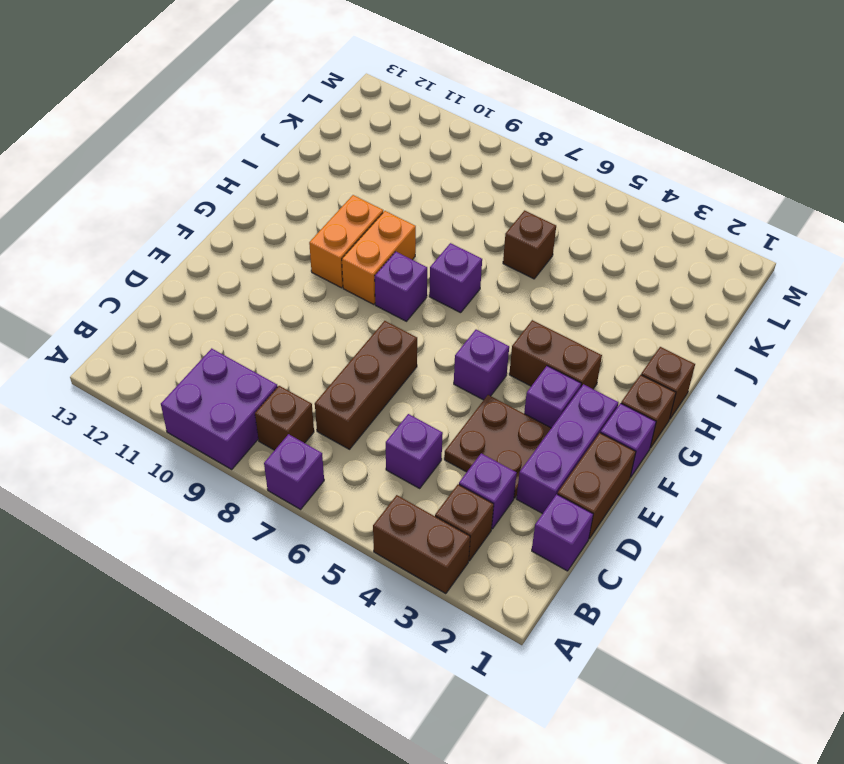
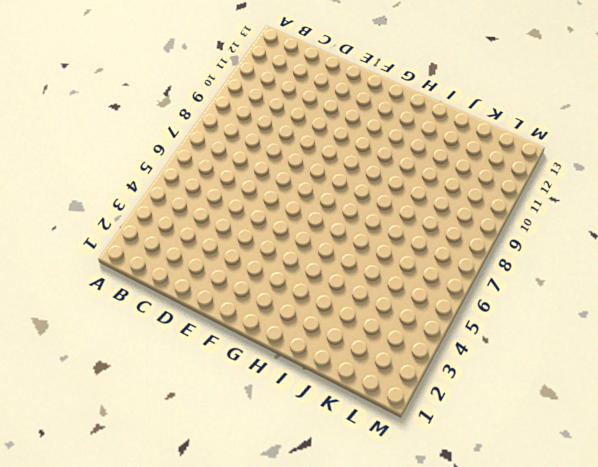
none -> brown brick A3:A4 level 1
none -> purple brick A7 level 1
none -> purple brick A9:B10 level 1

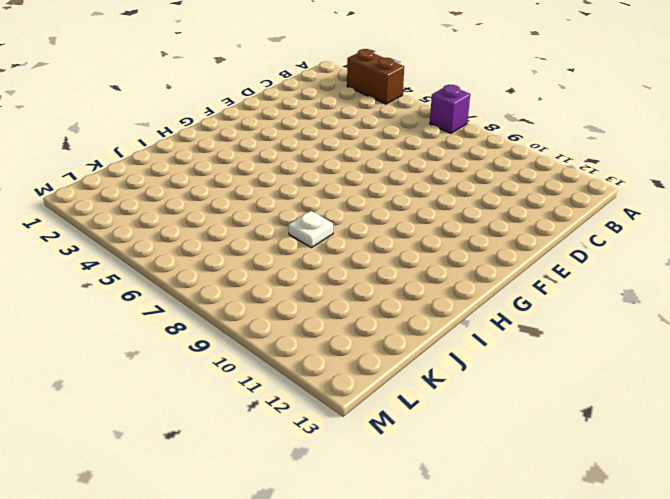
white plate I8 level 1 -> none
none -> purple brick A9:B10 level 1
none -> brown brick B3 level 1
none -> brown brick B8 level 1

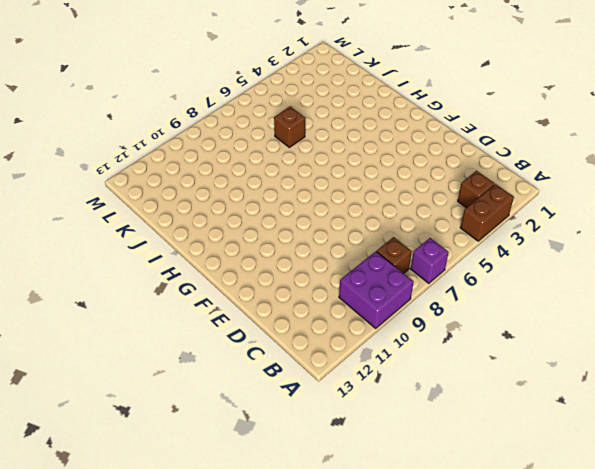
none -> purple brick C1 level 1
none -> purple brick C3 level 1
none -> purple brick C5 level 1

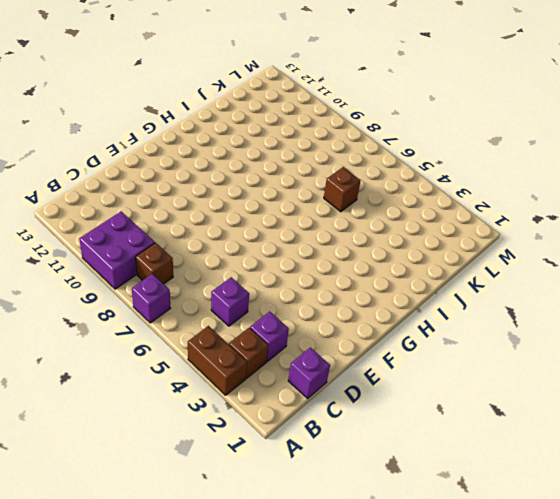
none -> brown brick C7:E7 level 1
none -> brown brick D1:E1 level 1
none -> purple brick D2:F2 level 1

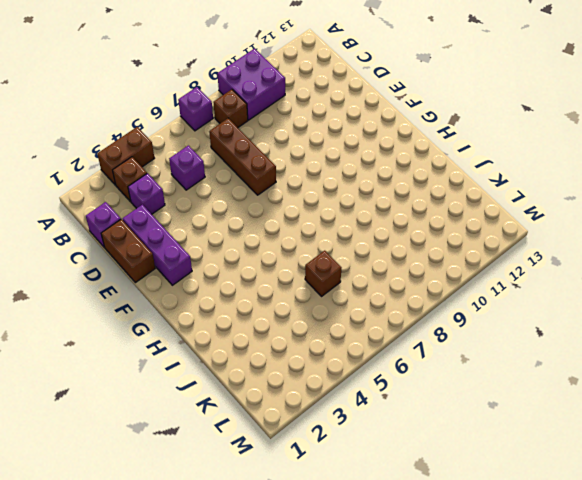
none -> brown plate D3:E4 level 1
none -> purple brick F1 level 1
none -> purple brick F3 level 1

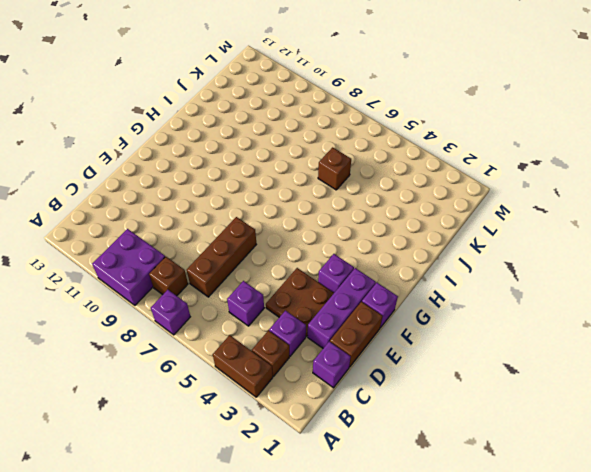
none -> purple brick F5 level 1
none -> brown brick G1 level 1
none -> brown brick G3:G4 level 1

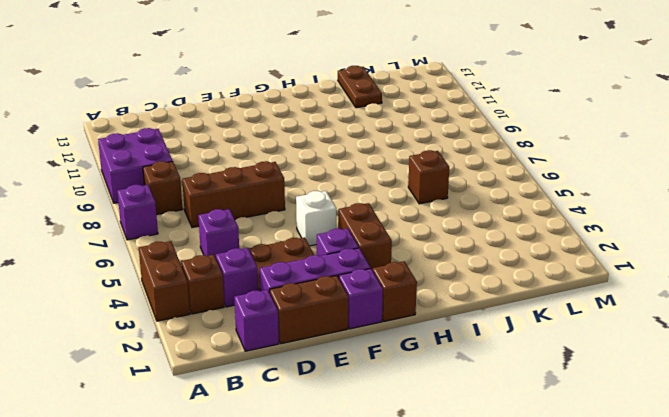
white brick F5 level 1 -> purple brick F5 level 1
brown plate J12:J13 level 1 -> none
none -> purple brick G8 level 1
none -> orange brick G9:H9 level 1
none -> orange brick G10:H10 level 1

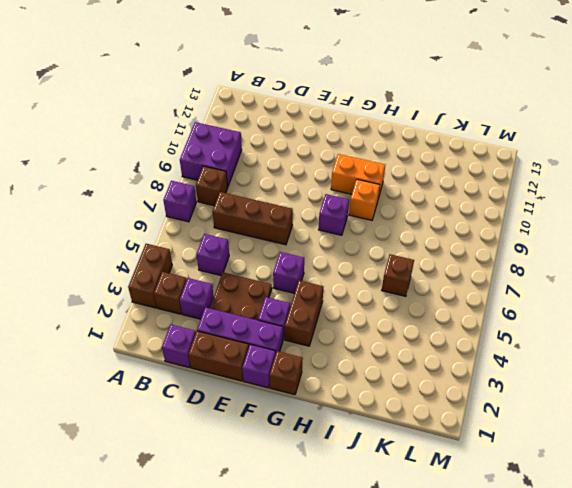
orange brick H9 level 1 -> orange brick G9:H9 level 1
none -> brown brick H1 level 1
none -> purple brick H7 level 1

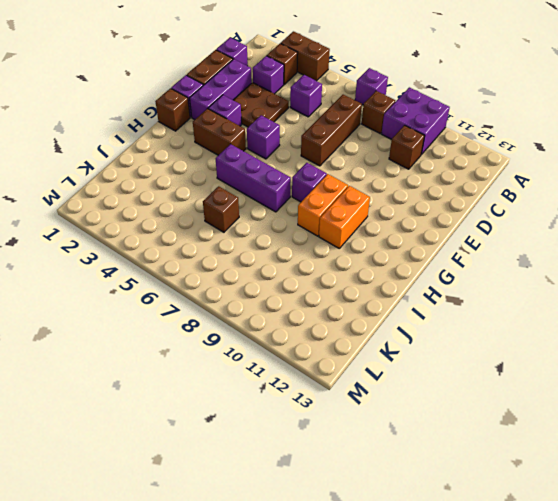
brown brick C10 level 1 -> brown brick H1 level 1
purple brick H5:H7 level 1 -> purple brick H7 level 1

